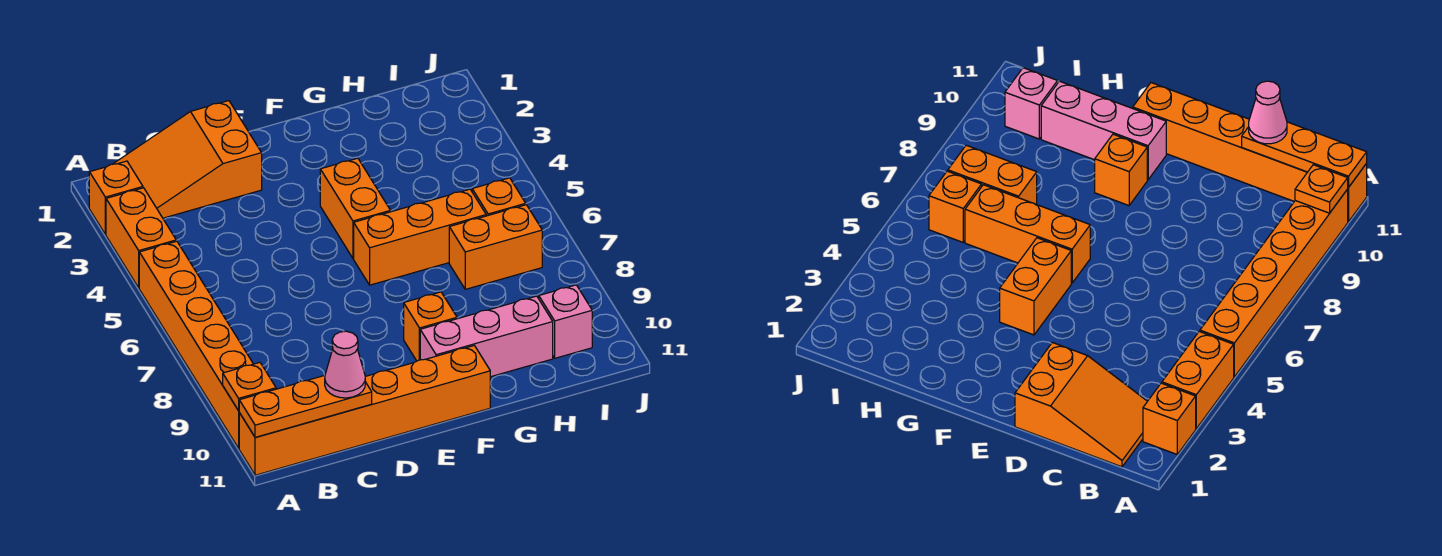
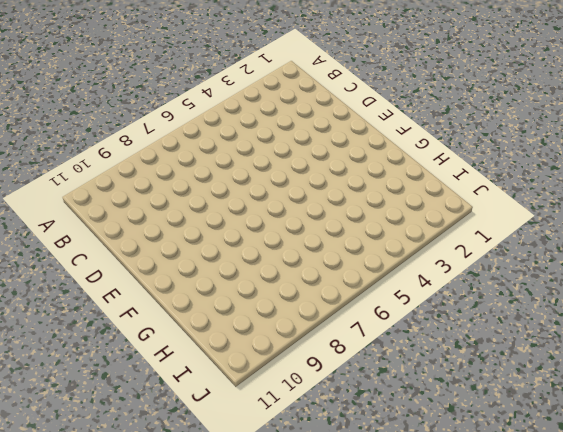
none -> orange brick A2 level 1
none -> orange brick A3:A4 level 1
none -> orange brick A5:A10 level 1

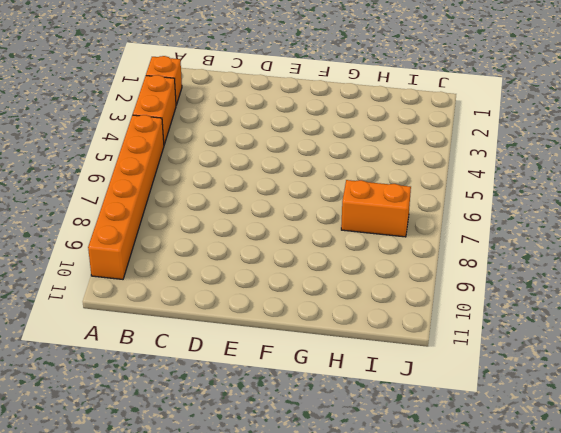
none -> orange brick A11:F11 level 1
none -> orange slope B1:D2 level 1 top D
none -> orange brick F4:F5 level 1

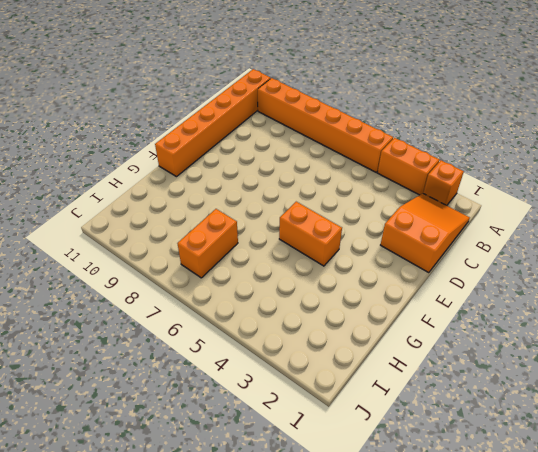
none -> orange brick F6:H6 level 1
none -> orange brick F9 level 1
none -> pink brick F10:H10 level 1

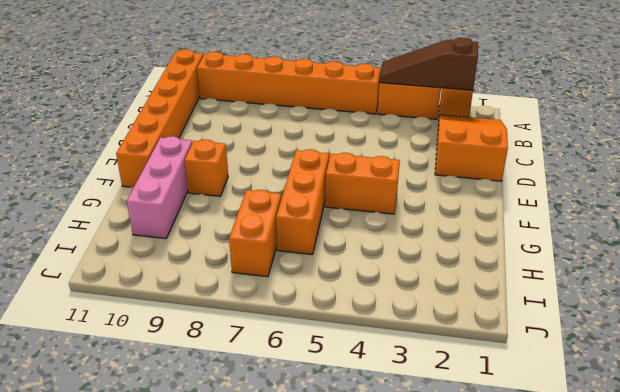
brown slope A2:A4 level 2 top 2 -> none
none -> orange brick I6 level 1
none -> pink brick I10 level 1
none -> orange plate A10 level 2

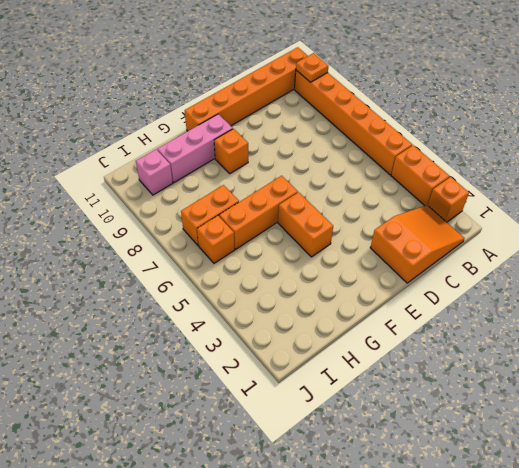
none -> orange plate A11:C11 level 2
none -> pink cone C11 level 3

